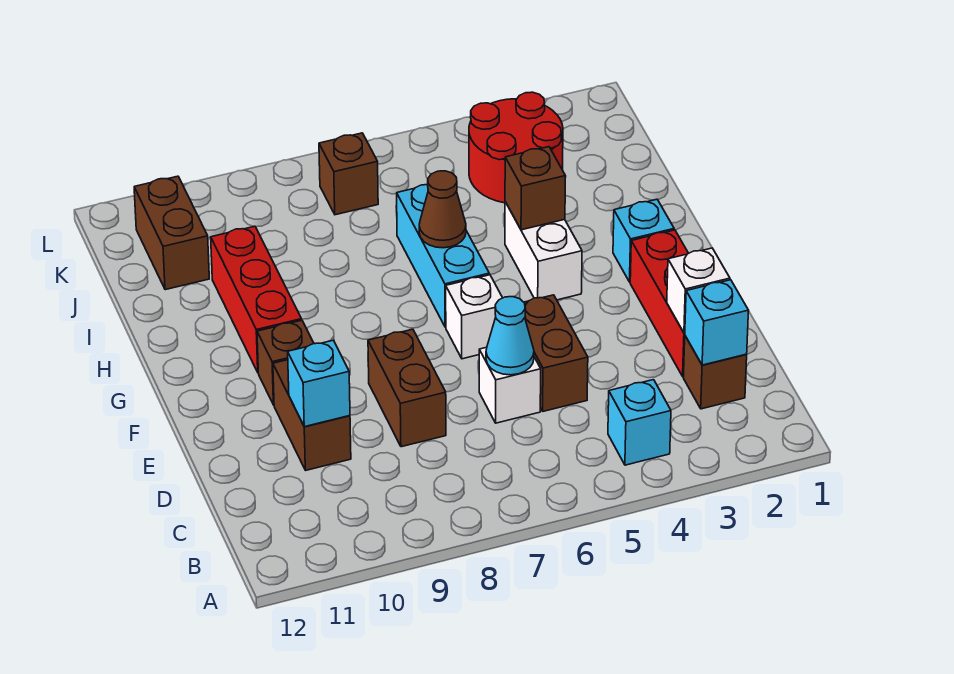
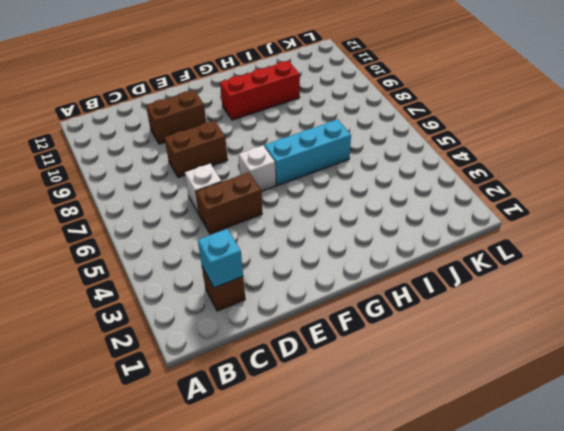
none -> cyan brick B4 level 1
none -> red brick D2:F2 level 1
none -> brown brick F10 level 1

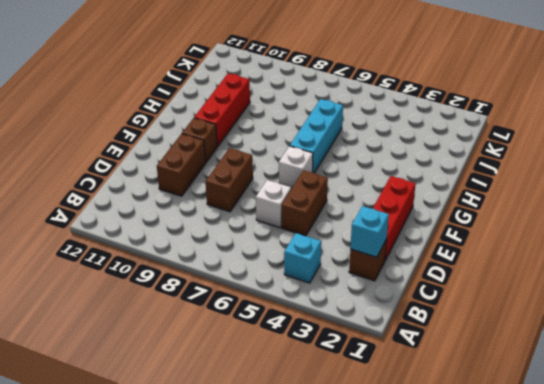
none -> cyan brick G2 level 1
none -> white brick G4:H4 level 1
none -> red round brick J3:K4 level 1

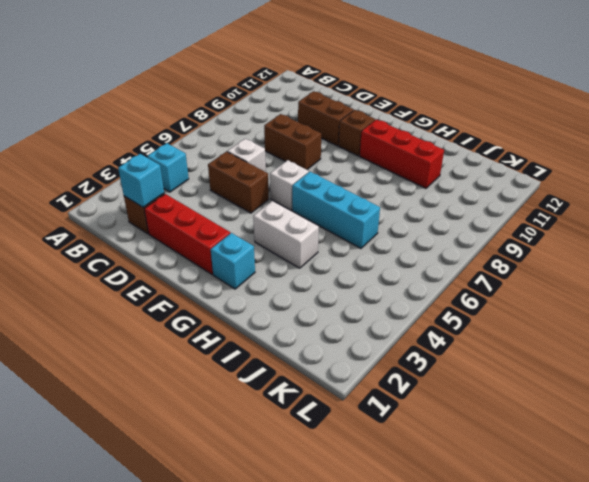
none -> red round brick J3:K4 level 1
none -> brown brick J11:K11 level 1
none -> brown brick K7 level 1

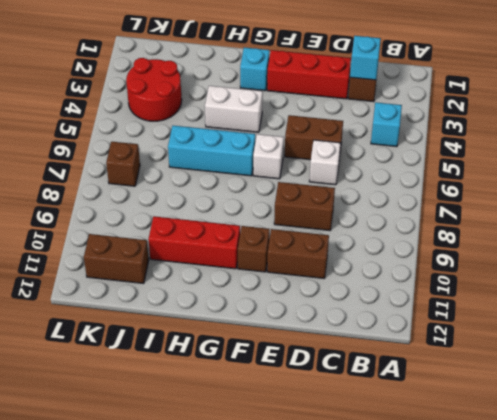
none -> white brick D2 level 2
none -> cyan cone D6 level 2
none -> cyan brick D10 level 2

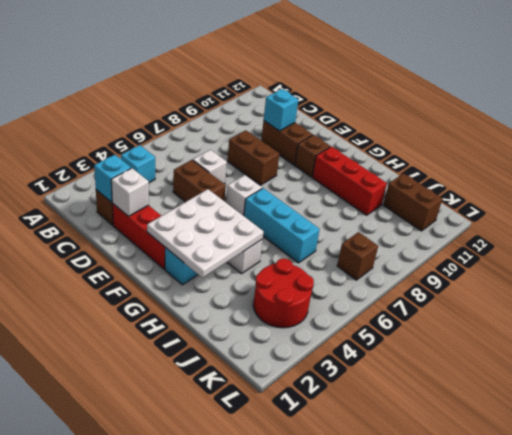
white plate F2:H4 level 2 -> brown brick H4 level 2
none -> cyan cone D6 level 2
none -> brown cone H6 level 2

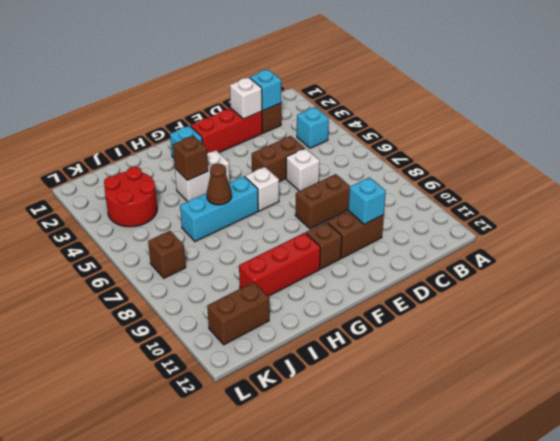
none -> cyan cone D6 level 2

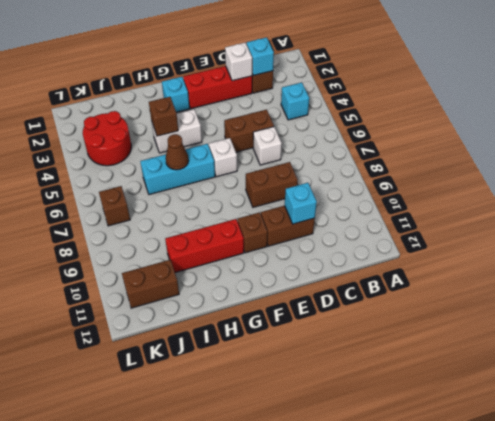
none -> cyan cone D6 level 2

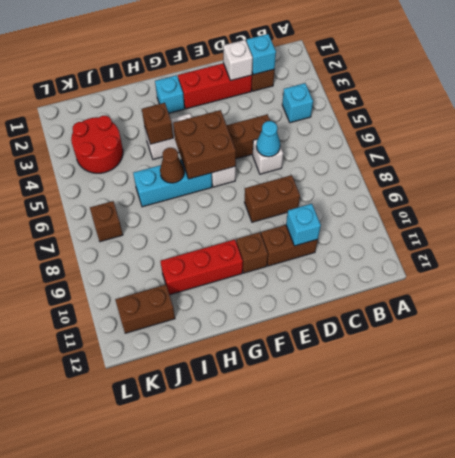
brown brick F5:G6 level 2 -> none

